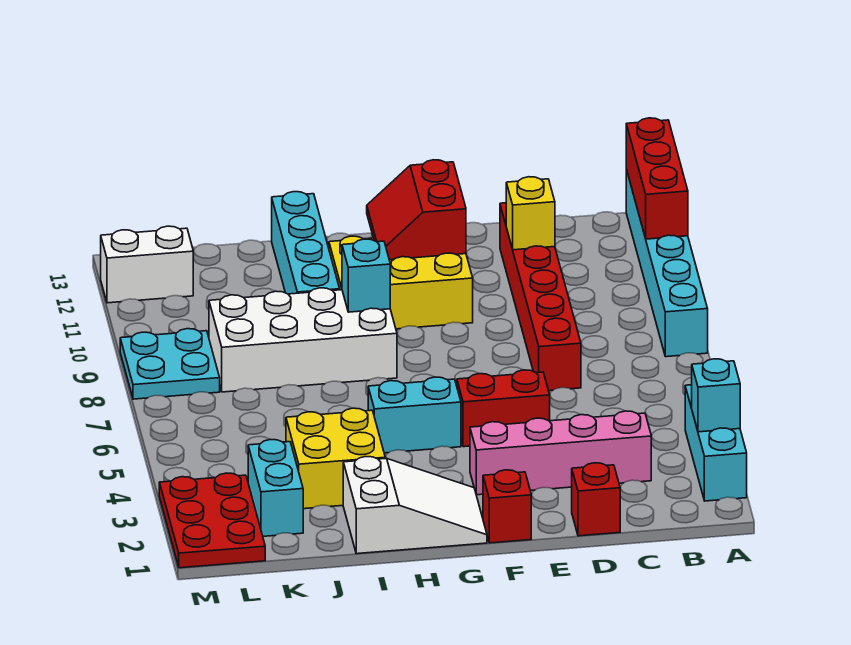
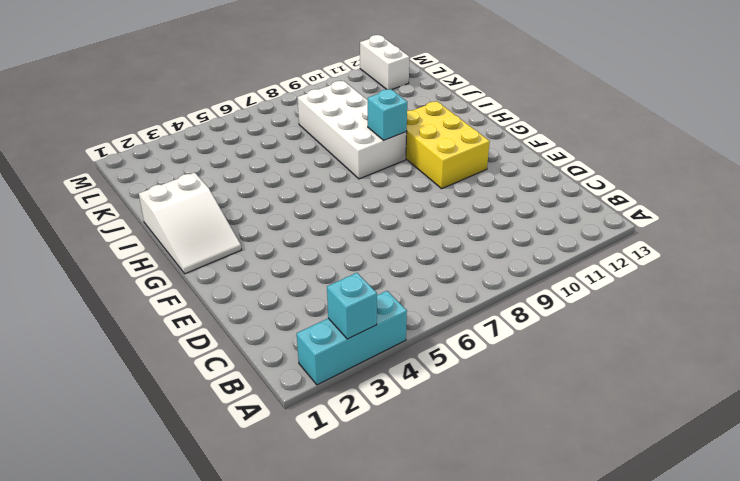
none -> cyan brick A8:A13 level 1
none -> pink brick C3:F3 level 1
none -> red brick D1 level 1

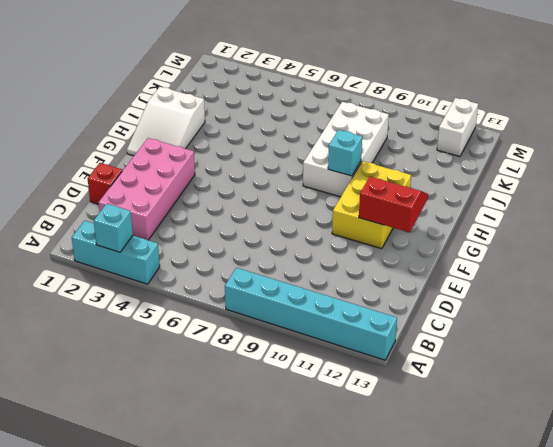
pink brick C2:F3 level 1 -> pink brick C3:F3 level 1
none -> red brick D7:D12 level 1
none -> red brick E5:F5 level 1
none -> red brick F1 level 1

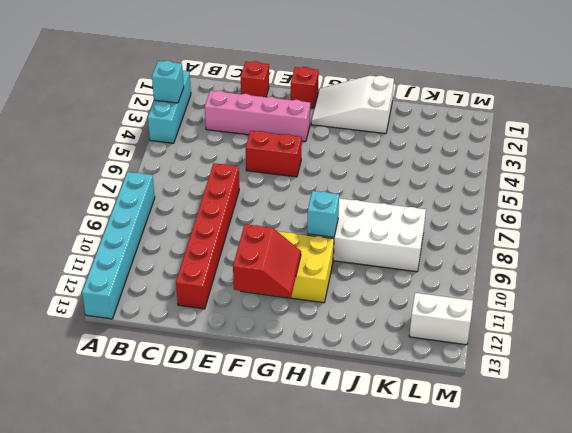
none -> cyan brick G5:H5 level 1
none -> yellow brick I3:J4 level 1
none -> cyan brick I10:I13 level 1

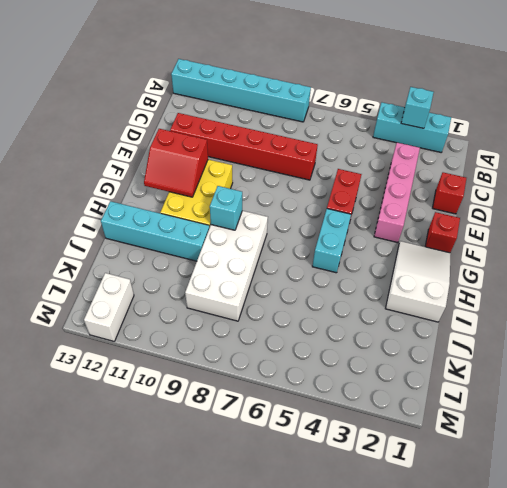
none -> yellow brick I3:J4 level 1
none -> cyan brick K2:K3 level 1
none -> red plate L1:M3 level 1

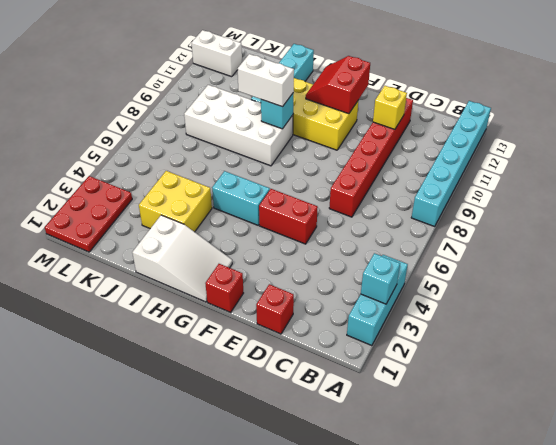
white brick H9:I9 level 3 -> none
none -> pink brick C3:F3 level 1
none -> cyan brick K2:K3 level 1
none -> cyan plate L8:M9 level 1

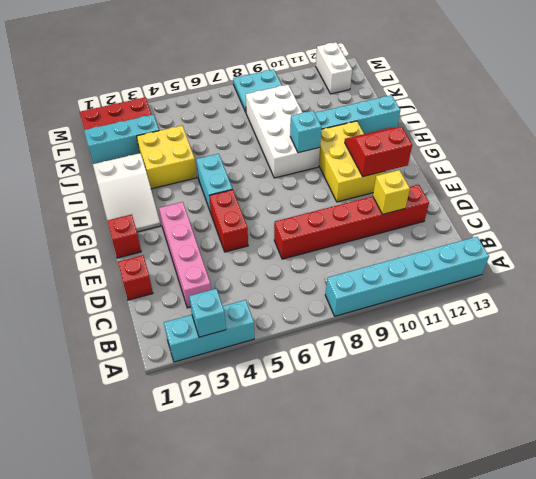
cyan brick K1:K3 level 1 -> cyan brick K2:K3 level 1
none -> red brick A11:A13 level 2

